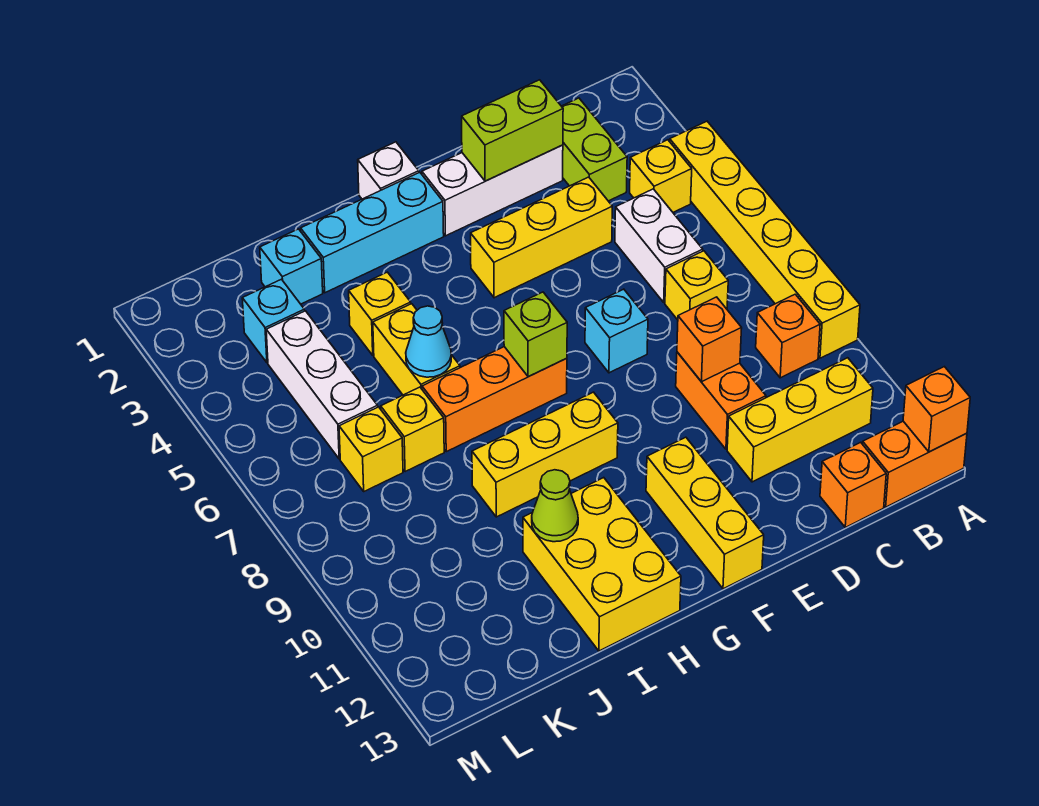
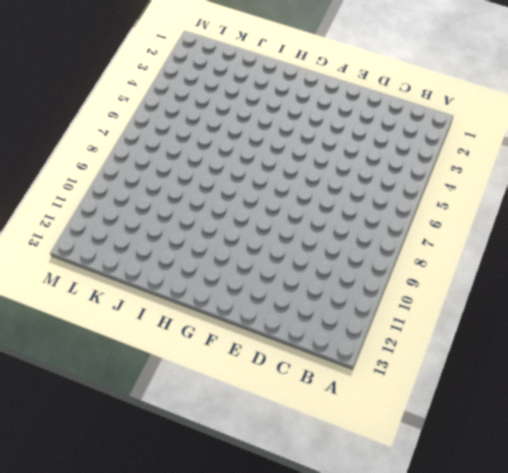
none -> yellow brick A4:A9 level 1
none -> orange brick A13:B13 level 1
none -> yellow brick B4 level 1
none -> orange brick B9 level 1

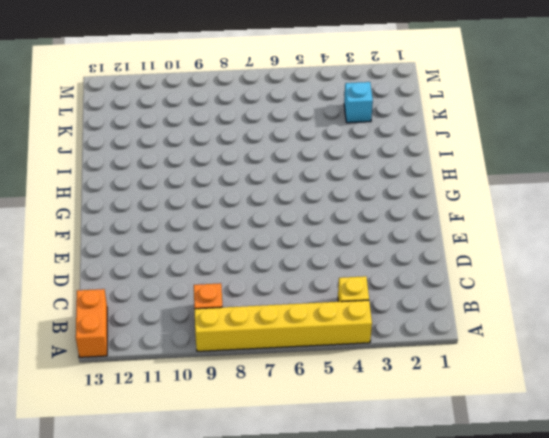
none -> yellow brick B11:D11 level 1
none -> lime brick C2:C3 level 1
none -> white brick C5:C6 level 1
none -> yellow brick C7 level 1

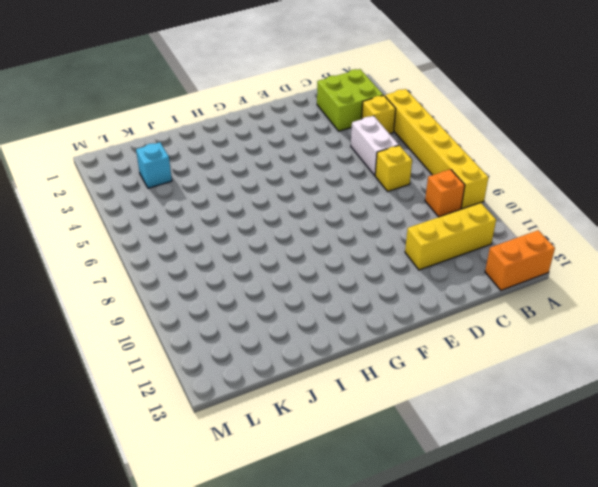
lime brick B2:C3 level 1 -> lime brick C2:C3 level 1
none -> orange brick C13 level 1
none -> white brick D2:F2 level 1
none -> yellow brick D4:F4 level 1
none -> orange brick D9:D10 level 1

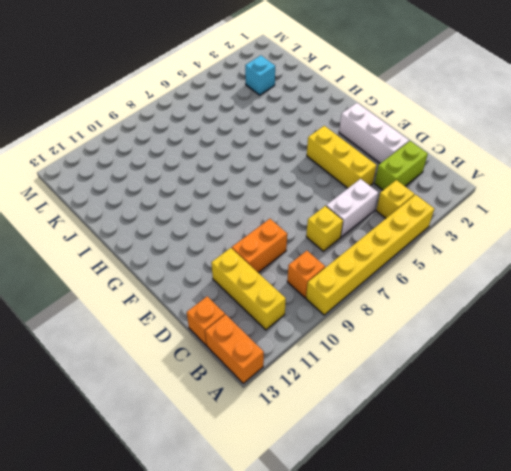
none -> cyan brick E7 level 1
none -> yellow brick F11:F13 level 1
none -> white brick G1 level 1
none -> cyan brick G2:I2 level 1

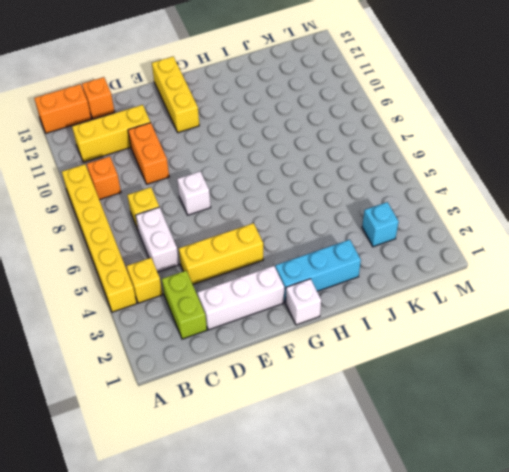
white brick E7 level 1 -> cyan brick E7 level 1
none -> orange brick G7:I7 level 1
none -> yellow brick G9:I9 level 1
none -> yellow brick H11:I13 level 1
none -> yellow brick I4 level 1

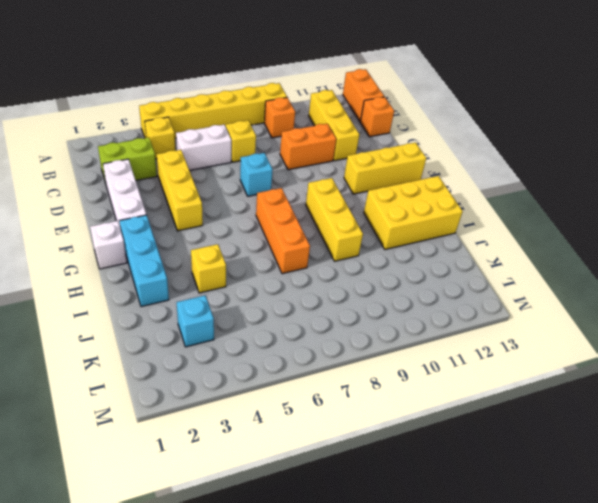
none -> yellow brick I5:I6 level 1
none -> cyan brick J2 level 1
none -> yellow brick J7 level 1
none -> white brick K4:K6 level 1

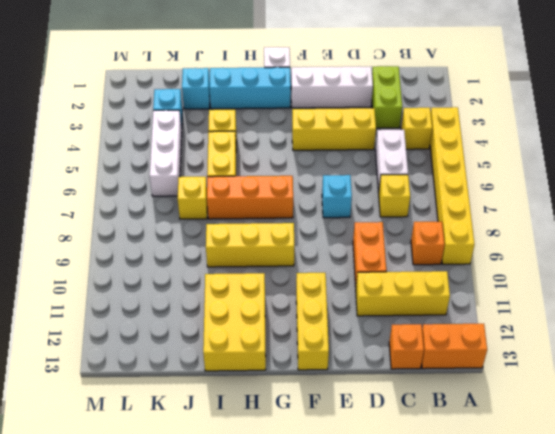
none -> yellow brick K7 level 1
none -> orange brick A13 level 2
none -> lime brick D2:E2 level 2
none -> orange brick D9 level 2

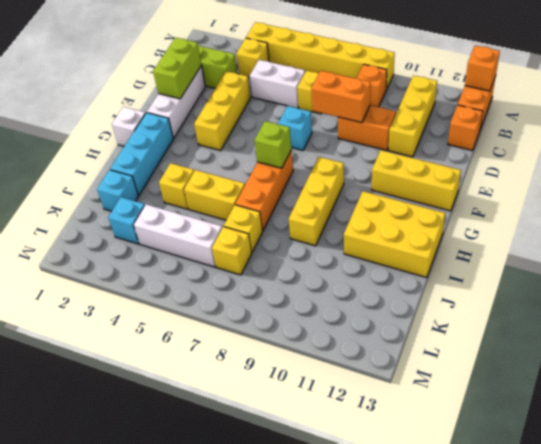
orange brick D8:D9 level 2 -> orange brick D9 level 2
none -> cyan cone I6 level 2
none -> lime cone I11 level 2

